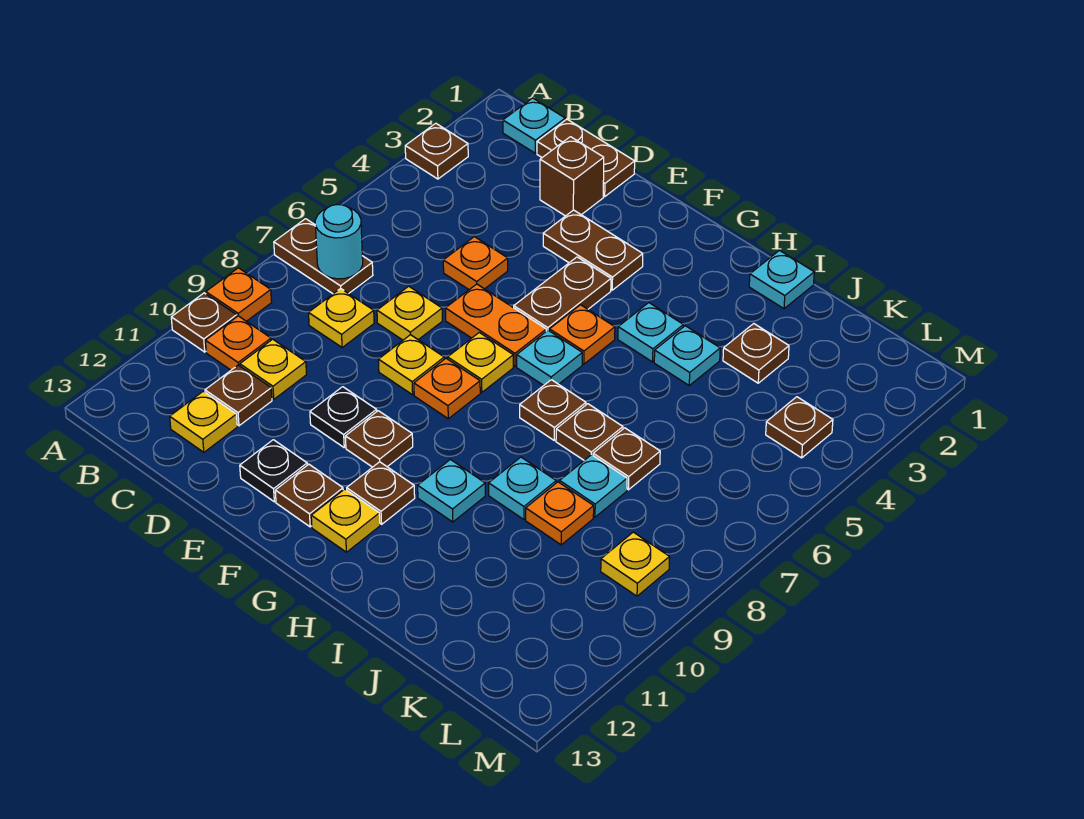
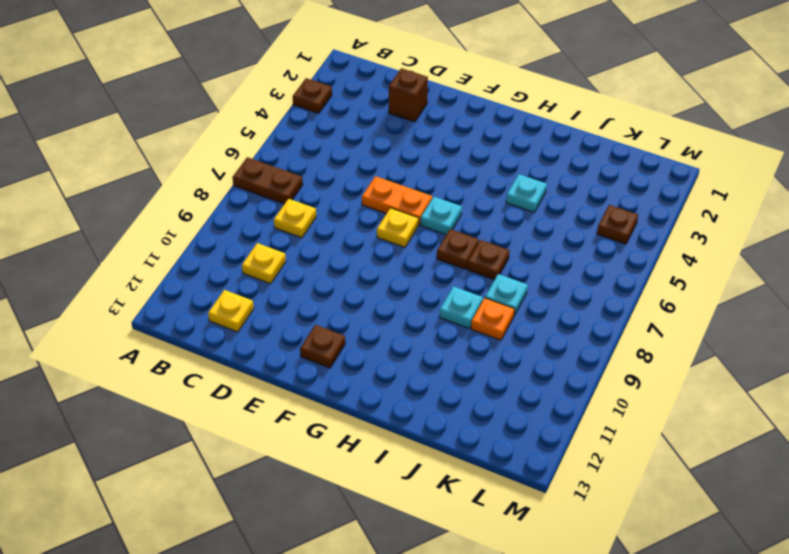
none -> orange plate A9 level 1
none -> brown plate A10 level 1
none -> cyan plate B1 level 1
none -> orange plate B10 level 1

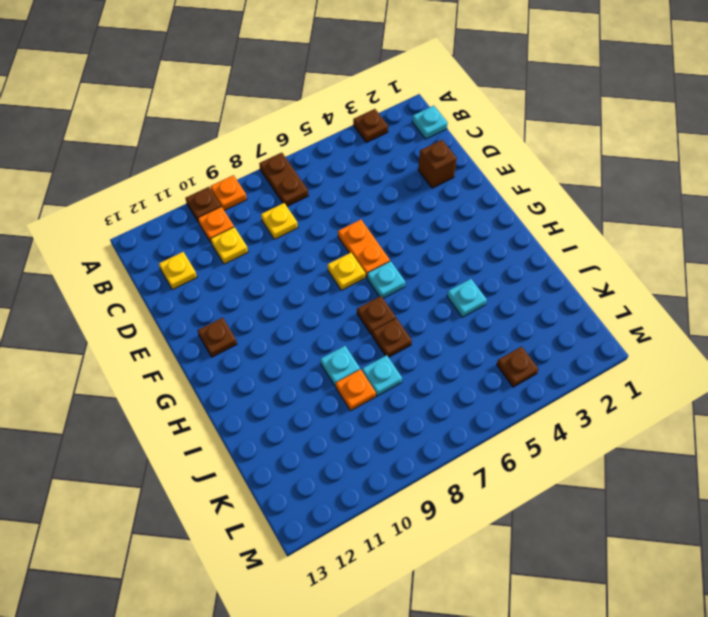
none -> brown plate C1:D1 level 1
none -> brown plate C11 level 1
none -> orange plate D5 level 1
none -> yellow plate D7 level 1

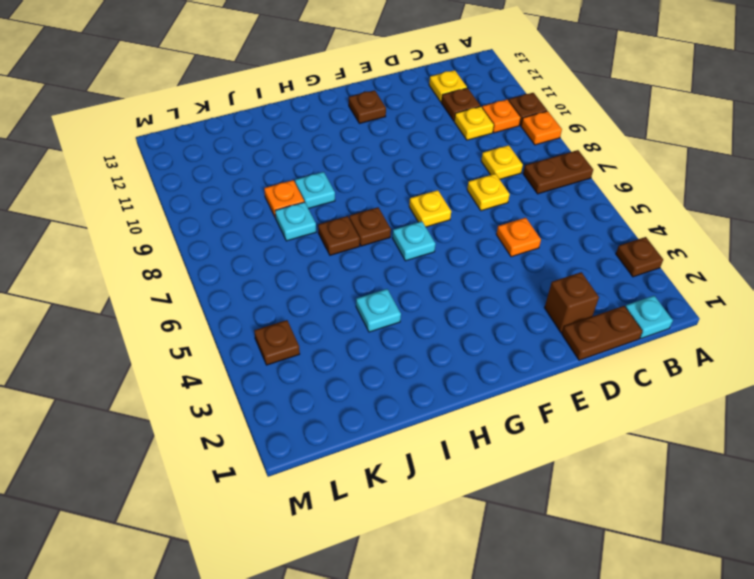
none -> brown plate E3:F3 level 1
none -> orange plate E6:F6 level 1
none -> yellow plate E8 level 1
none -> black plate E10 level 1

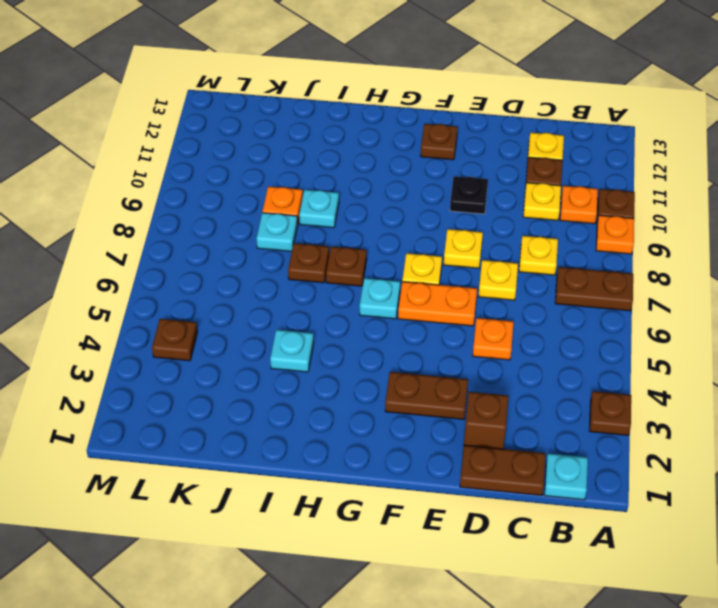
none -> black plate E12 level 1
none -> brown plate F4:F5 level 1
none -> orange plate F8 level 1
none -> brown plate F10 level 1

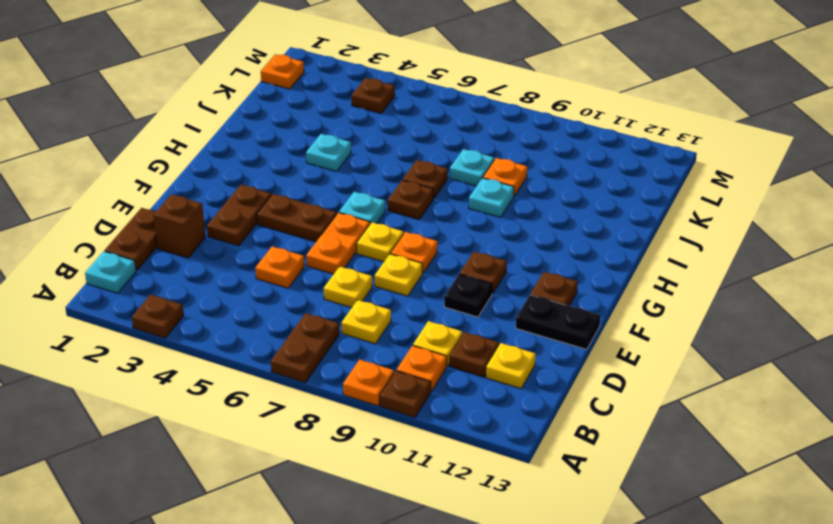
black plate E12:E13 level 1 -> black plate E12 level 1
orange plate L1 level 1 -> orange plate G5 level 1
none -> brown plate G11 level 1
none -> yellow plate G12 level 1
none -> cyan plate H4 level 1
none -> cyan plate H10 level 1

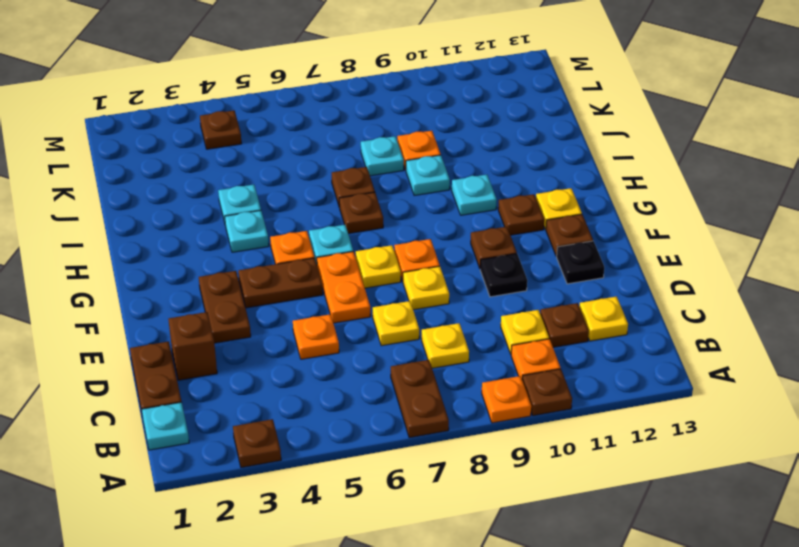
none -> cyan plate I1 level 1
none -> brown plate J3 level 1
none -> brown plate J7 level 1
none -> yellow plate L9 level 1

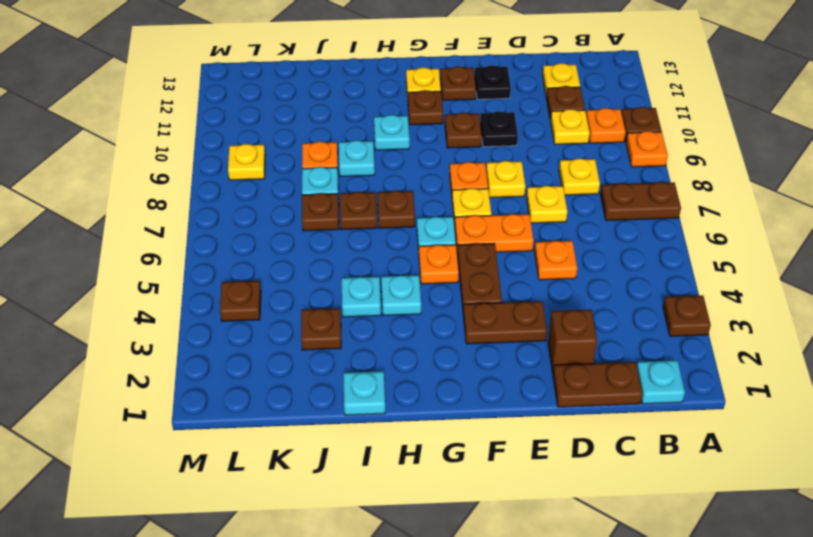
none -> cyan round brick B7 level 2

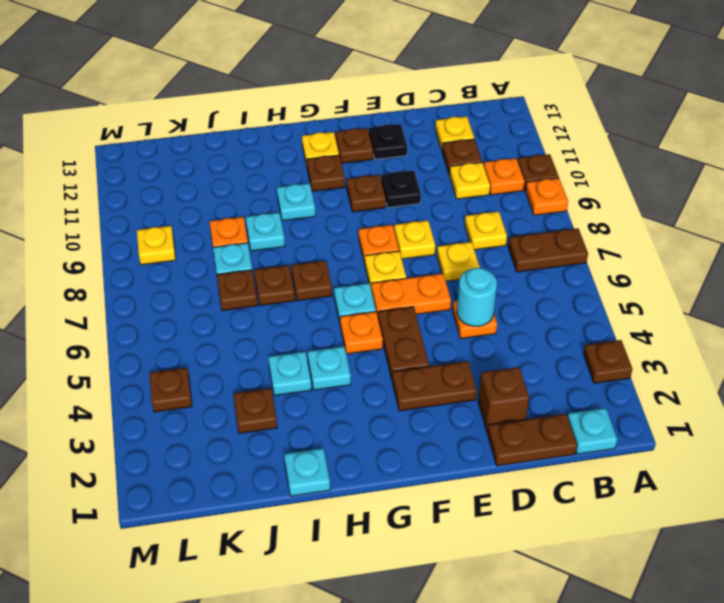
cyan round brick D5 level 2 -> cyan round brick B7 level 2

